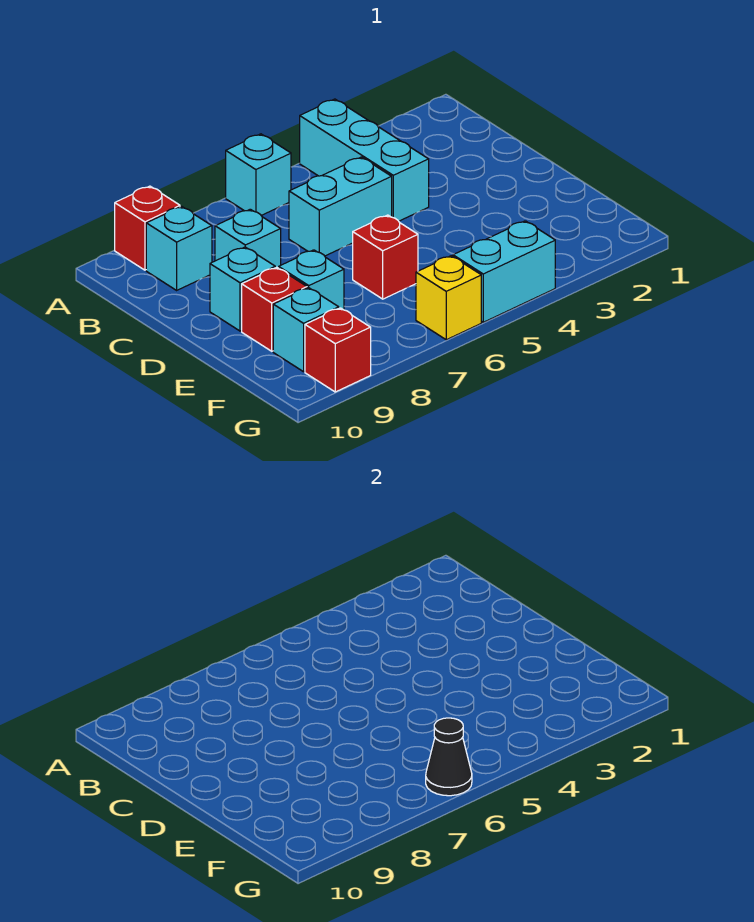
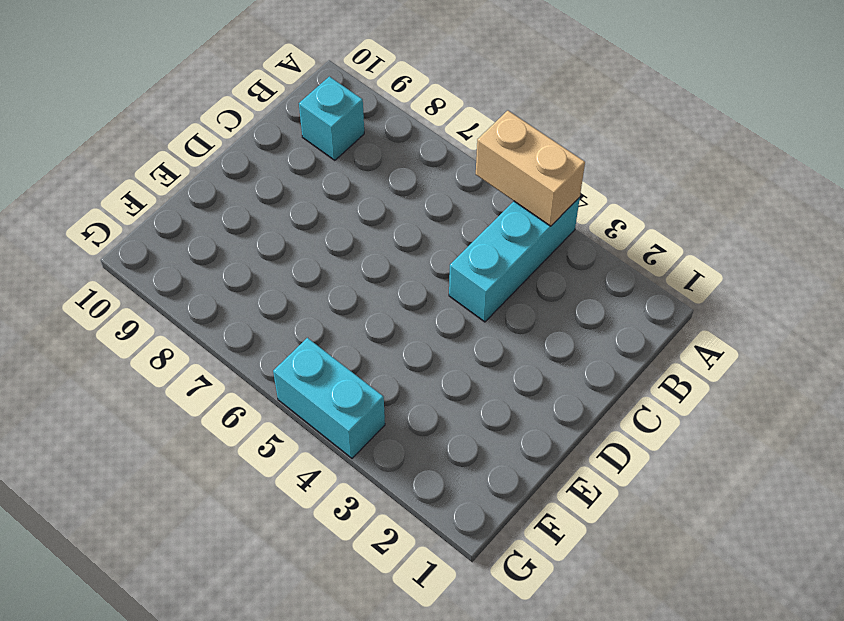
tan brick A4:A5 level 2 -> none
none -> cyan brick A6 level 1
none -> red brick A9 level 1
none -> cyan brick C5:C6 level 1

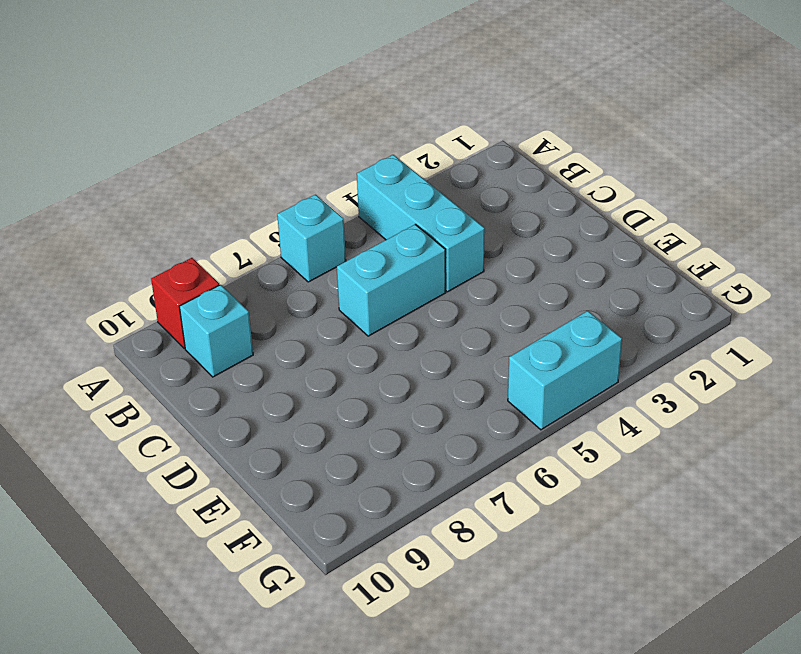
none -> cyan brick C8 level 1
none -> cyan brick D9 level 1
none -> red brick E6 level 1

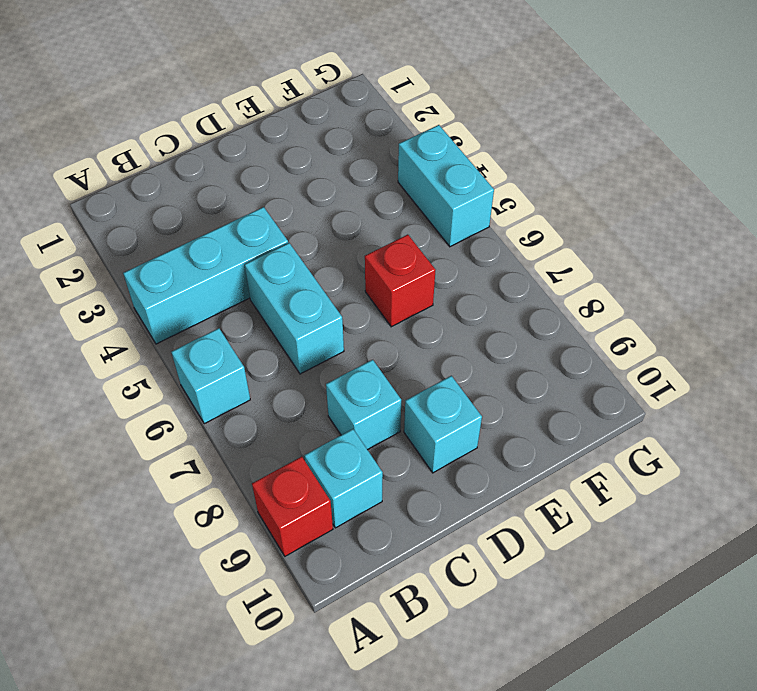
none -> cyan brick E8 level 1
none -> red brick E9 level 1
none -> cyan brick F9 level 1

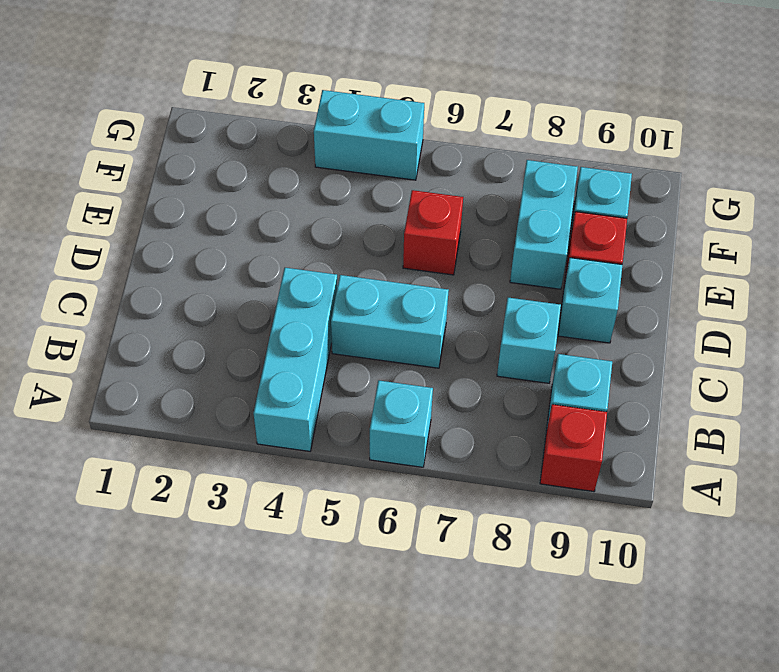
cyan brick E8:F8 level 1 -> cyan brick E8 level 1
none -> yellow brick G6 level 1
none -> red brick G9 level 1
none -> black cone G6 level 2

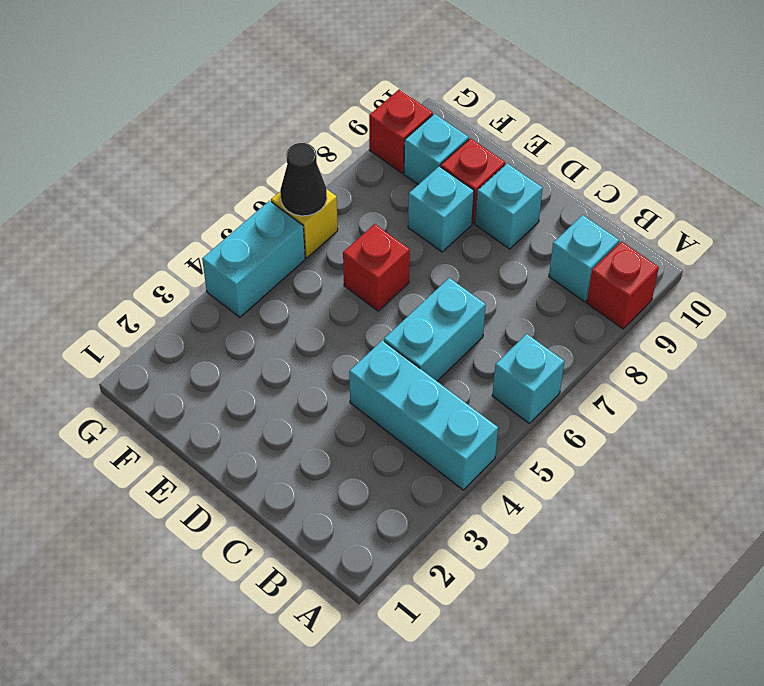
none -> cyan brick C8 level 1

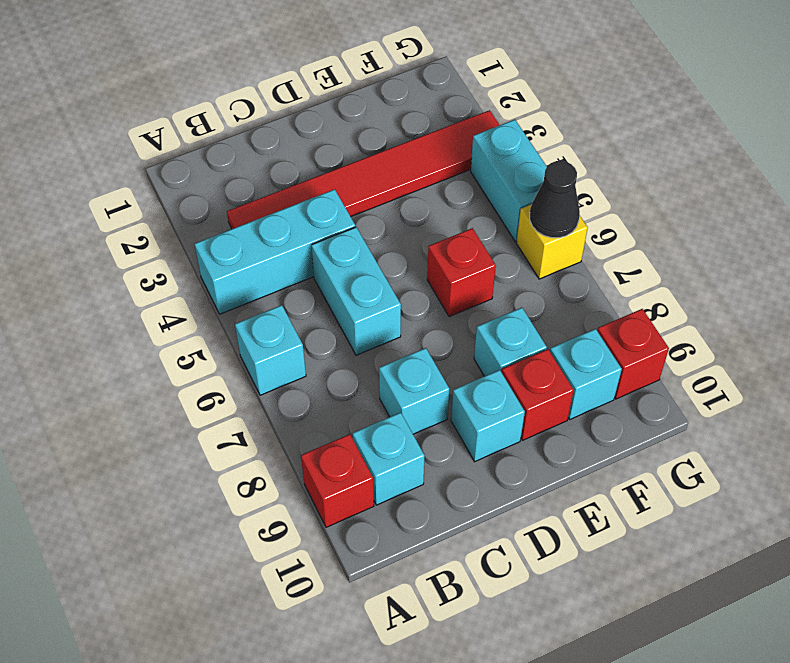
red tile B3:G3 level 1 -> none

